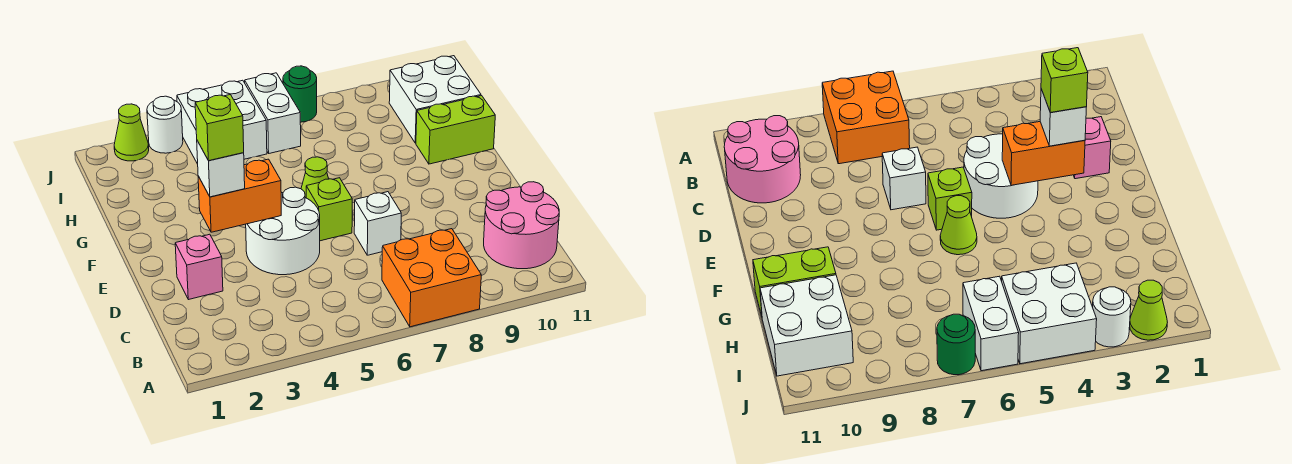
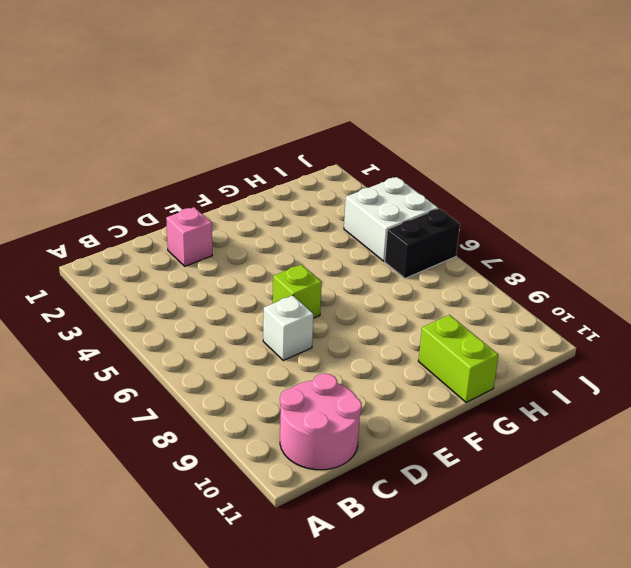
black brick I6:J6 level 1 -> white brick I6:J6 level 1
none -> orange brick A7:B8 level 1
none -> white round brick D4:E5 level 1
none -> lime cone F6 level 1

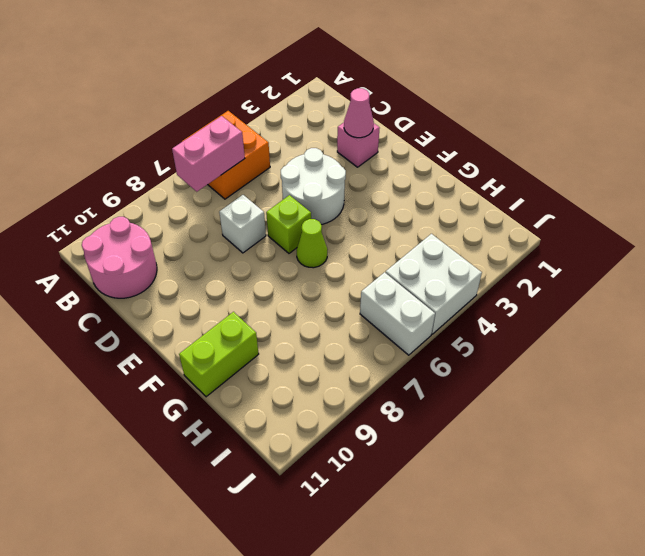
orange brick A5:B6 level 1 -> orange brick A7:B8 level 1
pink brick B6:B7 level 2 -> none
pink cone D2 level 2 -> none
none -> white brick H10:I11 level 1
none -> lime cone J2 level 1
none -> white round brick J3 level 1

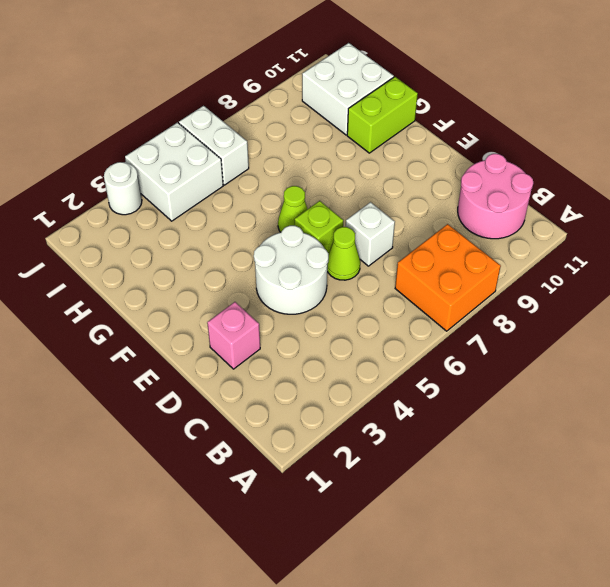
lime cone D6 level 1 -> lime cone J2 level 1
none -> green round brick J7 level 1
none -> orange brick E3:E4 level 2
none -> white brick E3 level 3

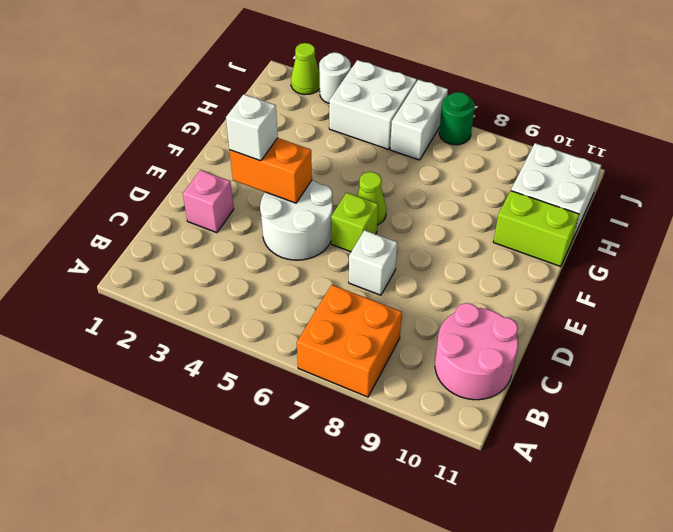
none -> lime brick E3 level 4

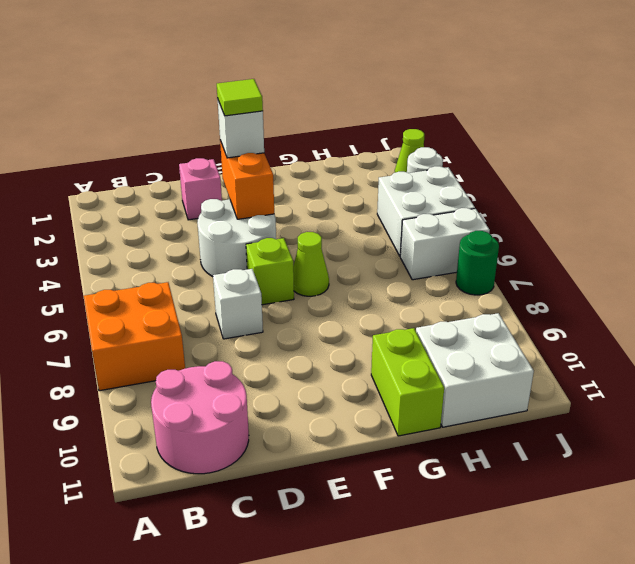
lime tile E3 level 4 -> lime brick E3 level 4

